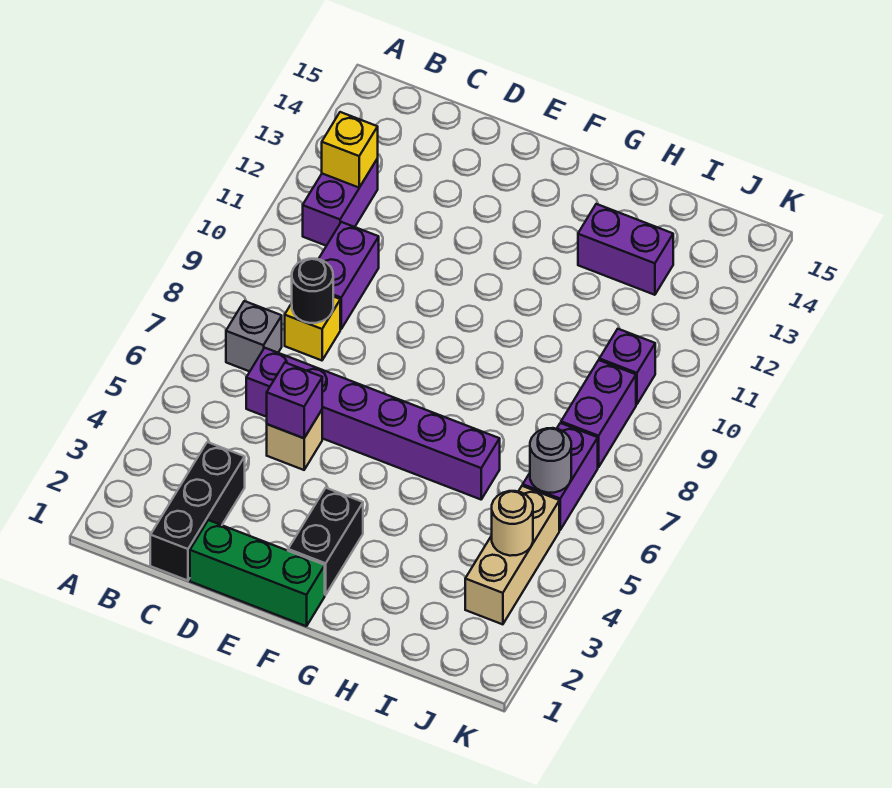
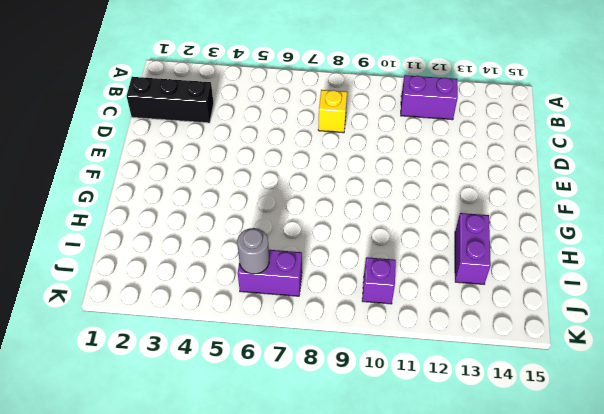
none -> grey brick B7 level 1
none -> purple brick C6:H6 level 1
none -> purple brick C9:C10 level 1

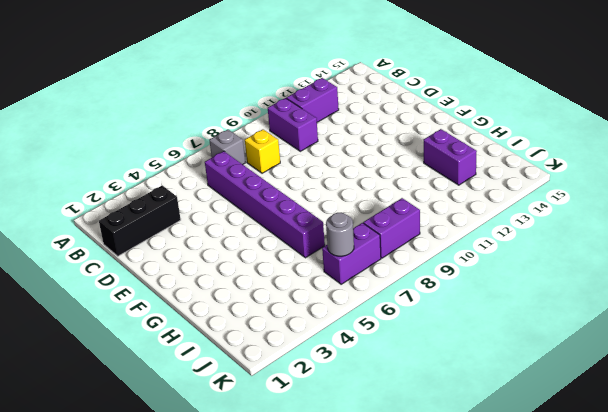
purple brick B10:C10 level 1 -> purple brick C9:C10 level 1
none -> green brick D1:F1 level 1
none -> tan brick D5 level 1
none -> black brick F2:F3 level 1

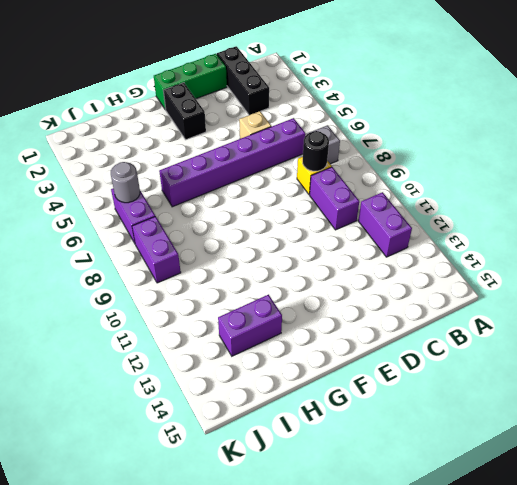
none -> tan brick J3:J5 level 1
none -> purple brick J10 level 1
none -> yellow brick B12 level 2

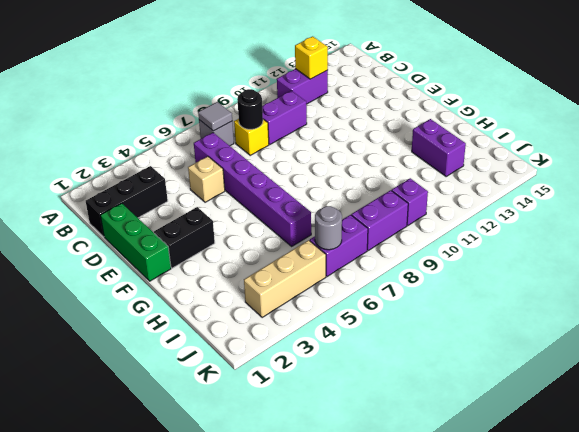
grey tile B7 level 2 -> none
none -> purple brick D5 level 2
none -> tan round brick J4 level 2

